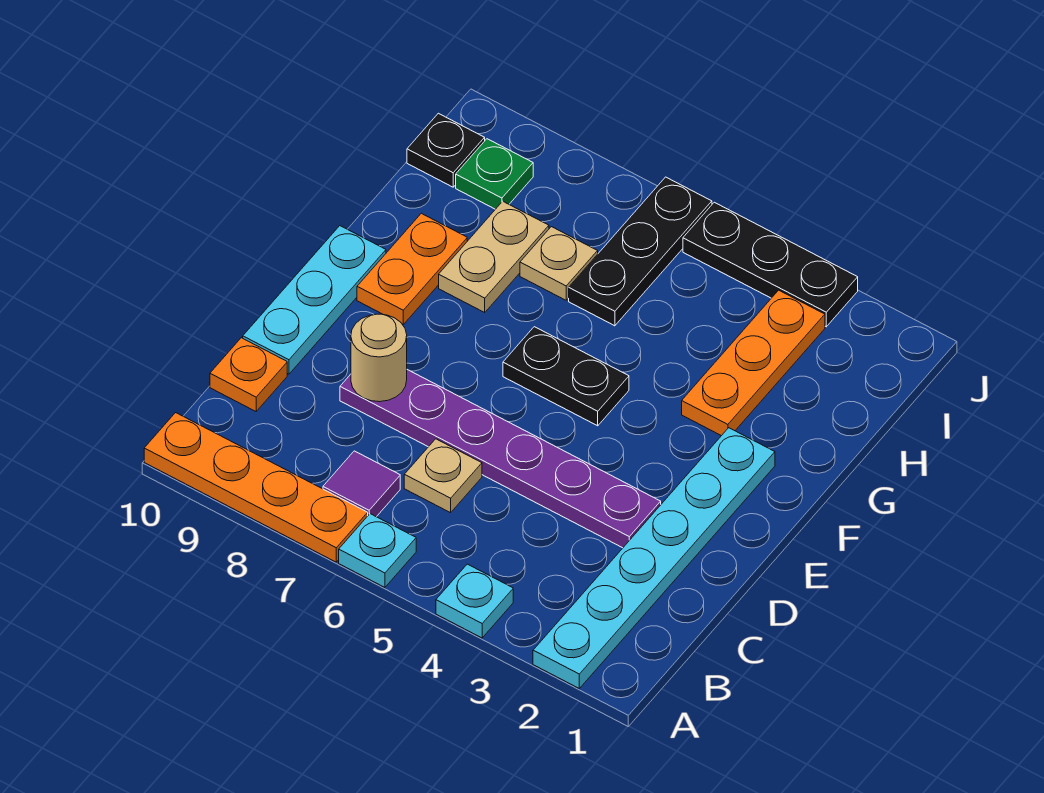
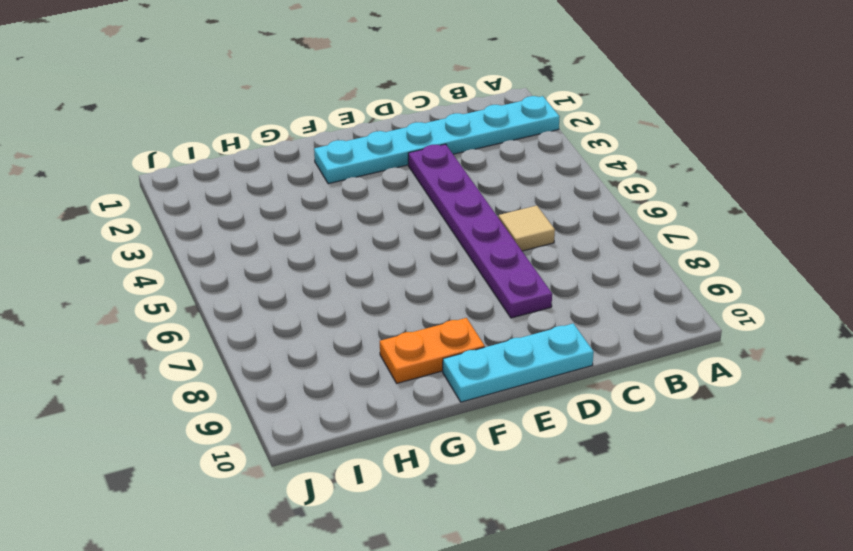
tan tile C6 level 1 -> tan plate C6 level 1
none -> cyan plate A4 level 1
none -> cyan plate A6 level 1
none -> orange plate A7:A10 level 1

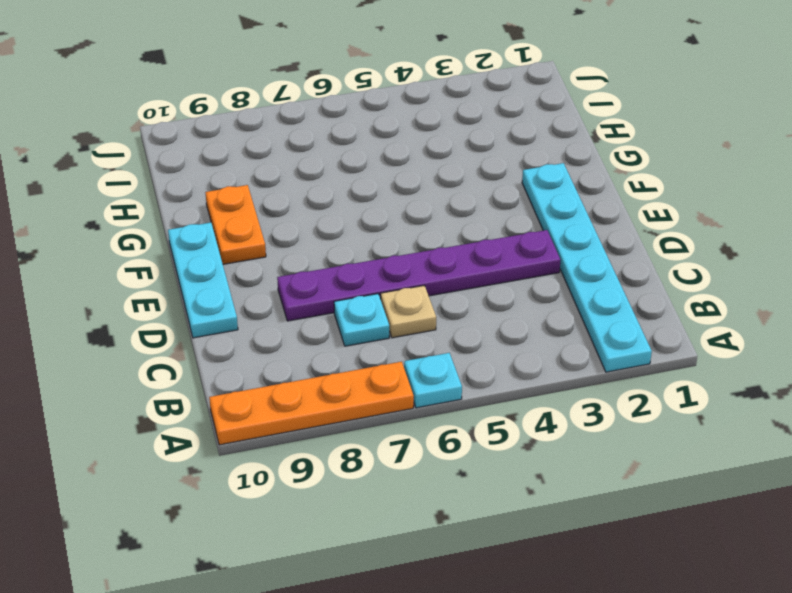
cyan plate C7 level 1 -> cyan plate A4 level 1
none -> purple tile B7 level 1
none -> orange plate C10 level 1
none -> black plate F5:F6 level 1

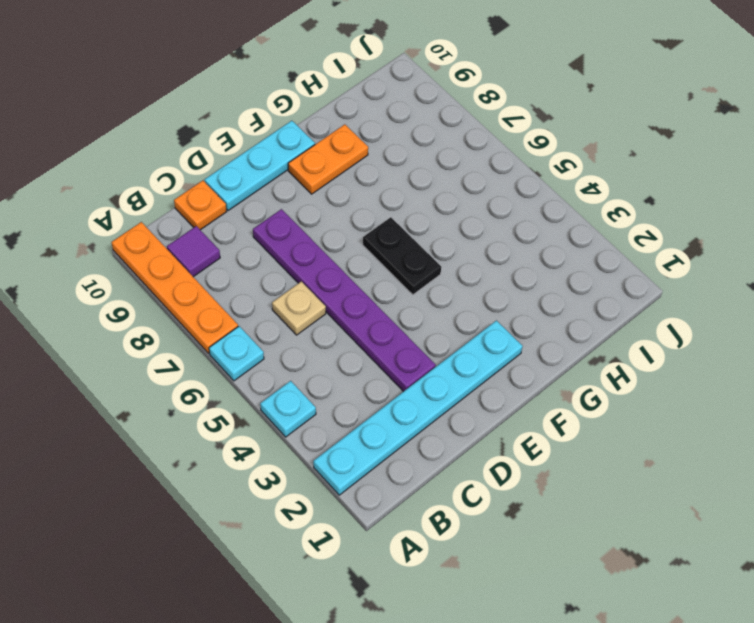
purple tile B9 level 1 -> purple tile B7 level 1
none -> orange plate G3:I3 level 1
none -> tan plate G8:H8 level 1
none -> black plate H6:J6 level 1

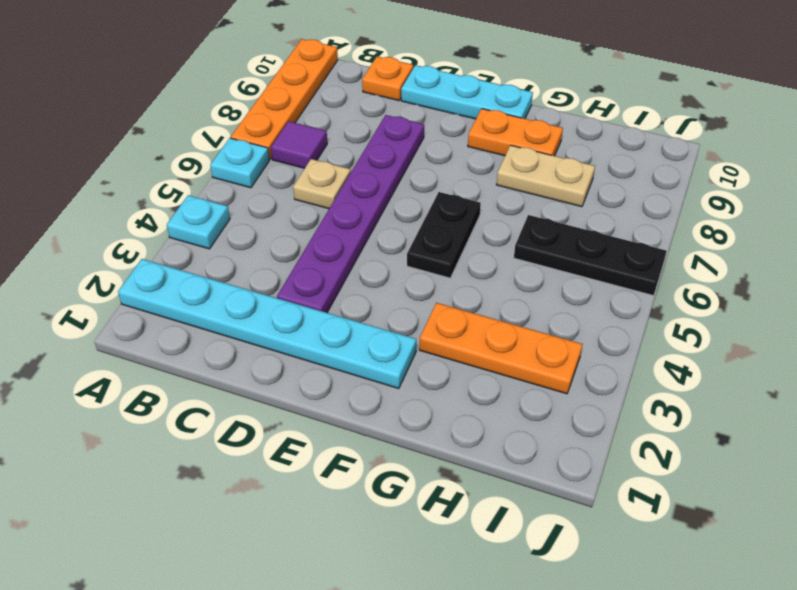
none -> tan plate H7 level 1
none -> green plate I9 level 1
none -> black plate I10 level 1

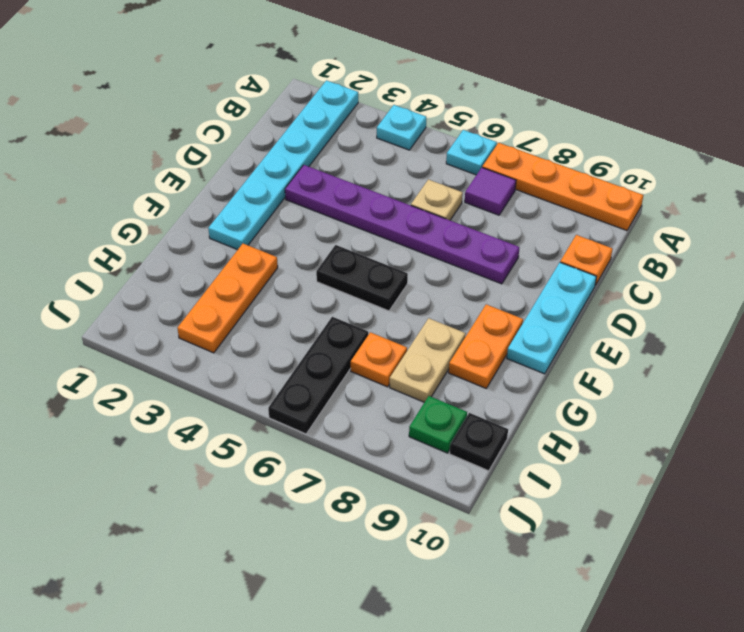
orange plate H7 level 1 -> tan plate H7 level 1
none -> black plate J3:J5 level 1
none -> tan round brick D8 level 2

